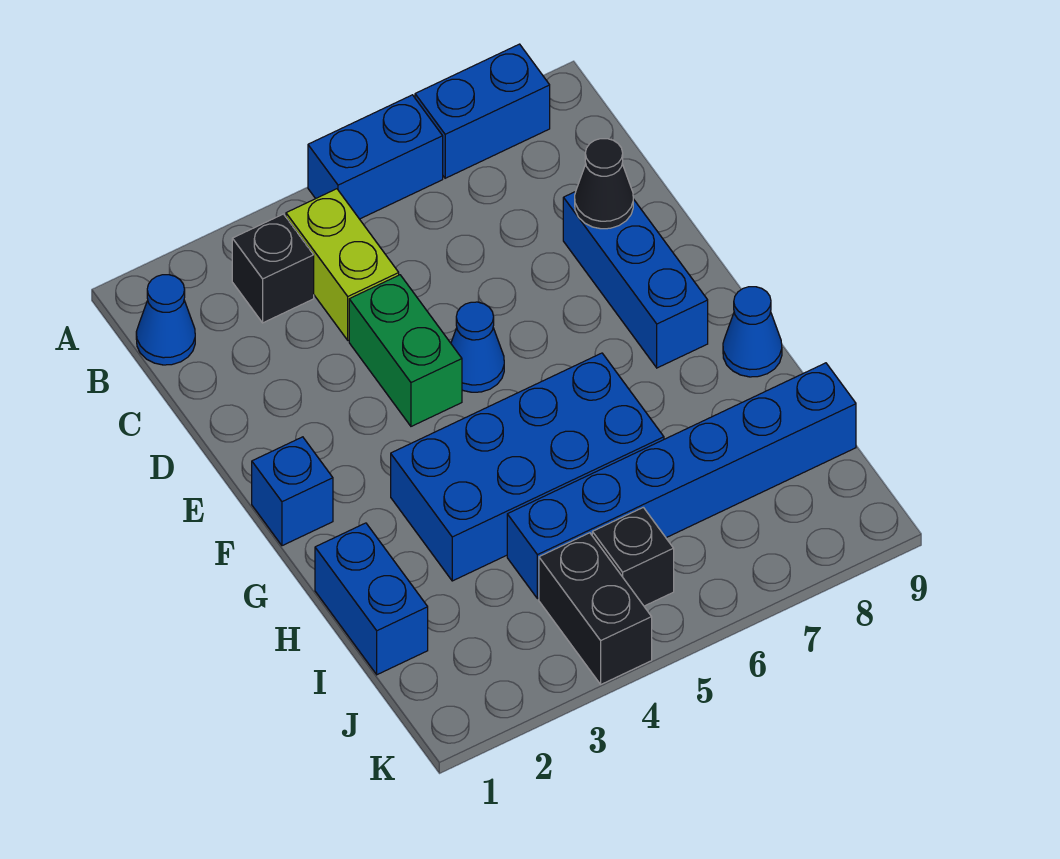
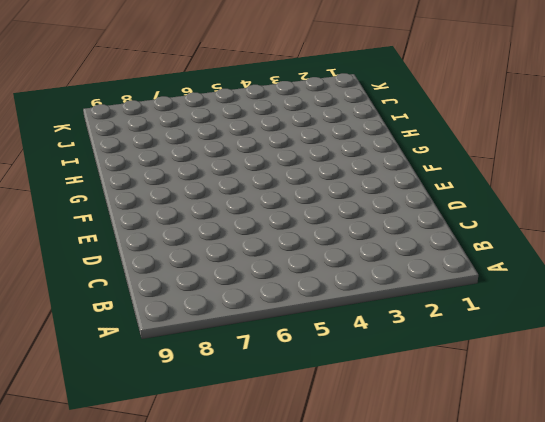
none -> blue brick A5:A6 level 1
none -> blue brick A7:A8 level 1
none -> blue cone B1 level 1

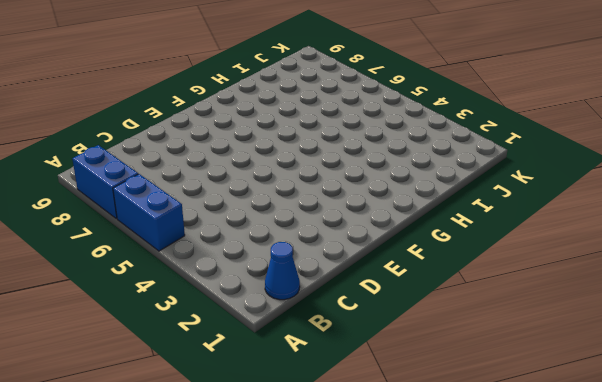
none -> black brick B3 level 1
none -> lime brick B4:C4 level 1
none -> green brick D4:E4 level 1

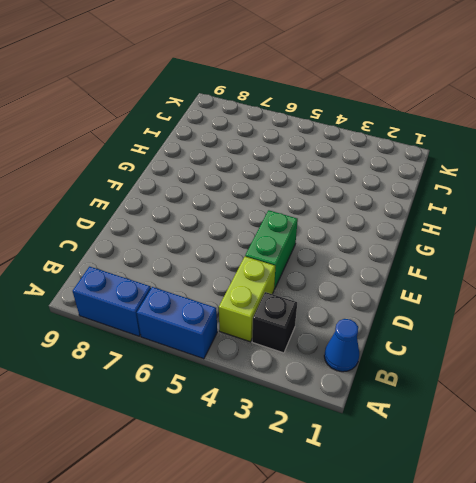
none -> blue brick D8:F8 level 1
none -> blue cone E5 level 1
none -> blue brick F1 level 1

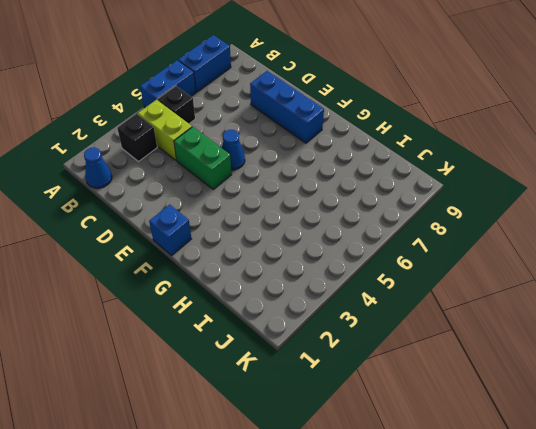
black brick B5 level 1 -> black brick J5 level 1
none -> blue brick G3:H6 level 1
none -> blue cone G9 level 1
none -> blue brick H1:I1 level 1

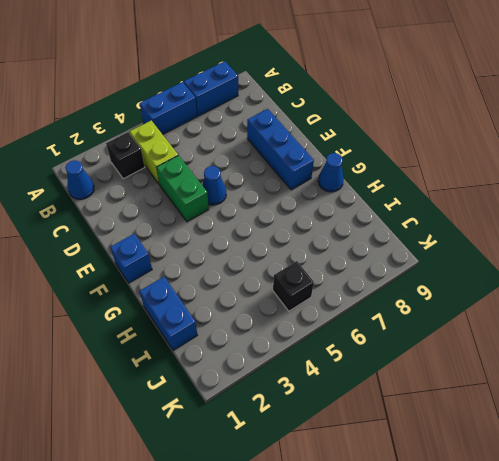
none -> blue brick G3:H6 level 1
none -> blue brick I4:I9 level 1
none -> black brick J4:K4 level 1

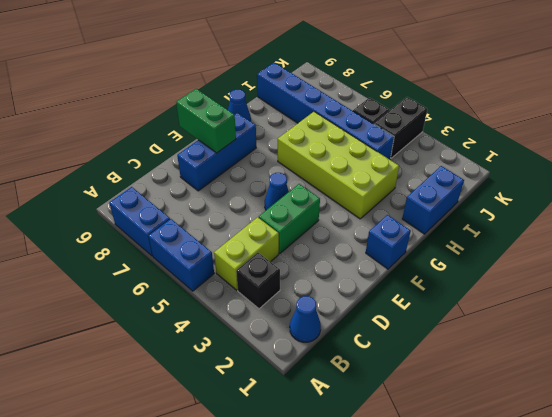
green brick E8:E9 level 2 -> none
lime brick G3:H6 level 1 -> blue brick G3:H6 level 1
none -> black cone D8 level 2

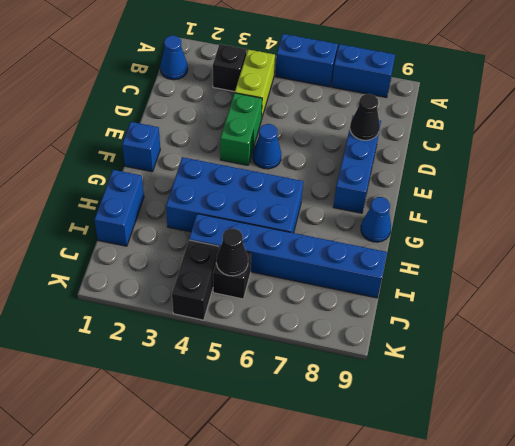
black cone J5 level 2 -> none

